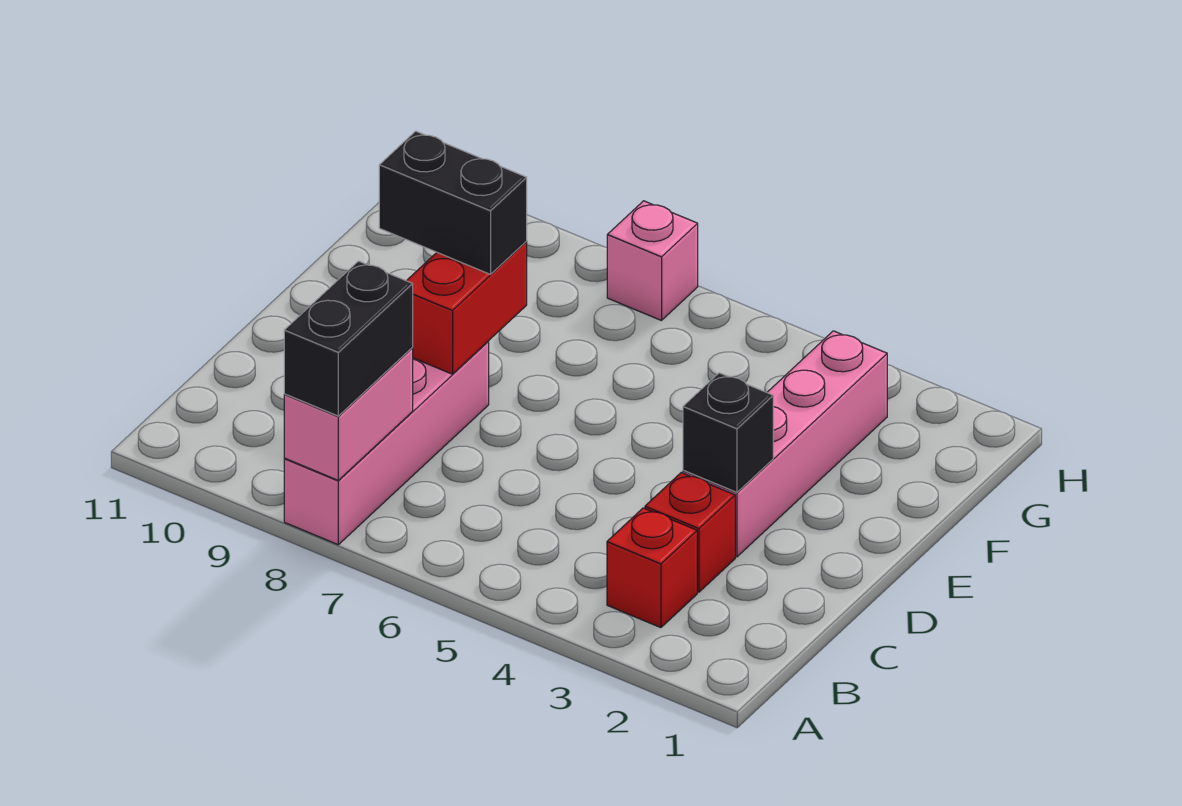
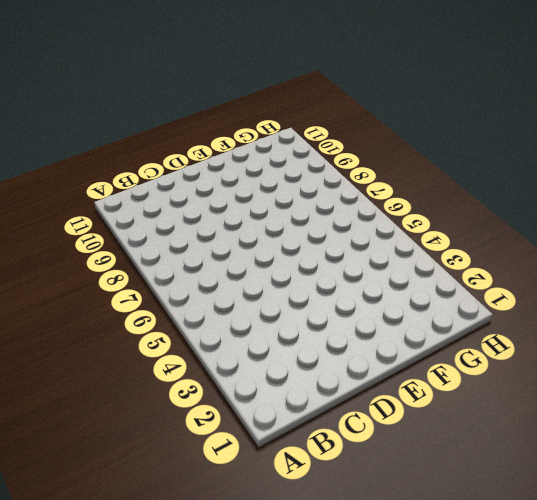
none -> pink brick A8:D8 level 1
none -> red brick B3 level 1

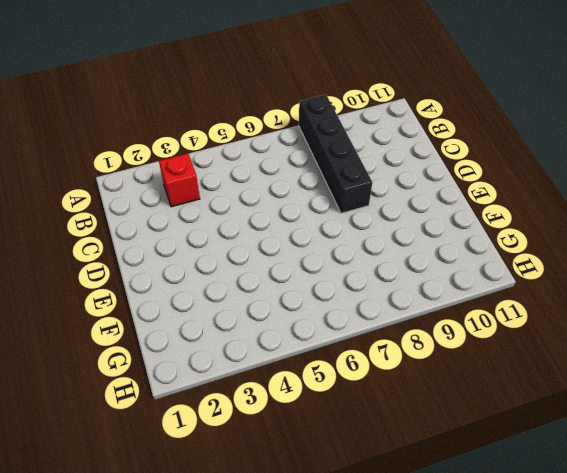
black brick A8:D8 level 1 -> pink brick A8:D8 level 1
none -> red brick C3 level 1
none -> pink brick D3:G3 level 1

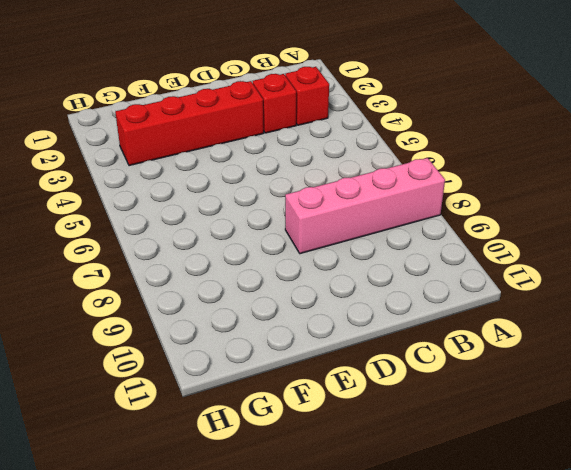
red brick D3:G3 level 1 -> pink brick D3:G3 level 1
none -> pink brick H7 level 1
none -> pink brick A8:B8 level 2

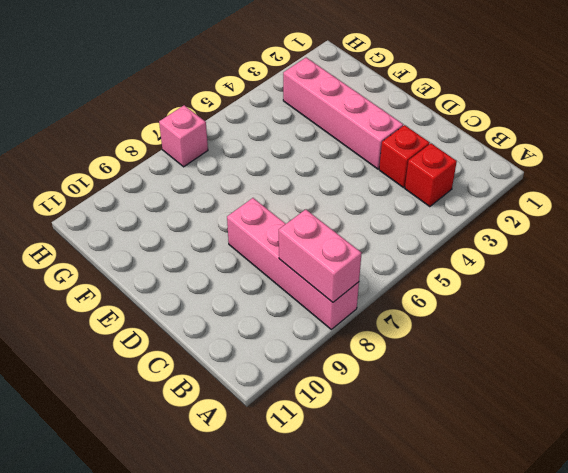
none -> black brick D3 level 2
none -> red brick D8:E8 level 2

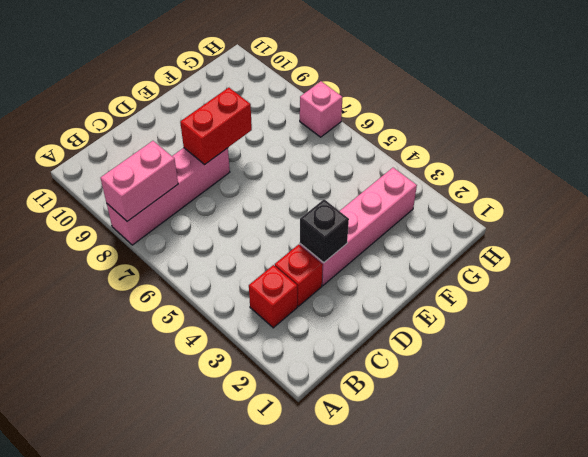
none -> black brick A8:B8 level 3
none -> black brick E8:E9 level 3

